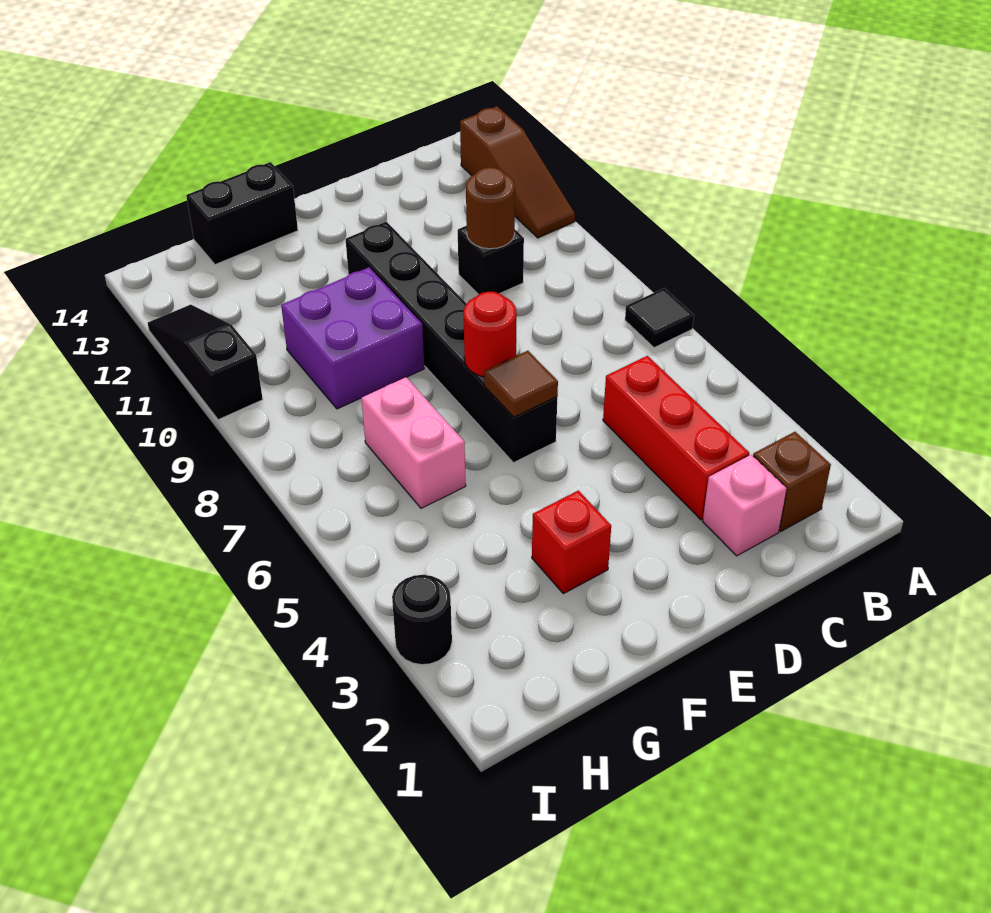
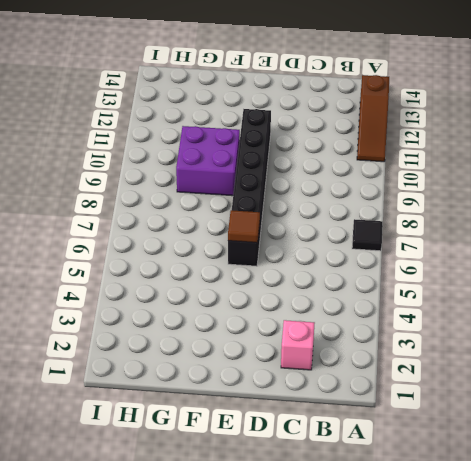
none -> brown brick B2 level 1
none -> red brick C3:C5 level 1
none -> black brick C10 level 1

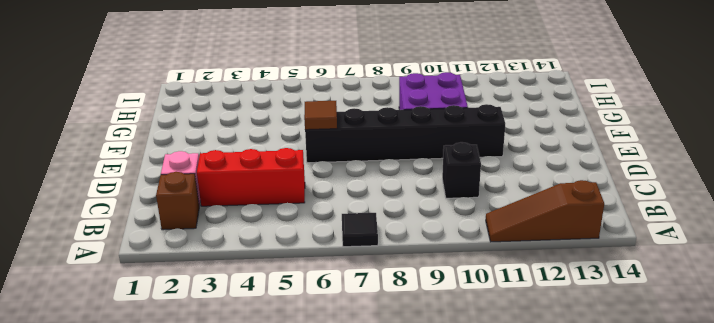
none -> red brick F3 level 1
none -> black brick F14:G14 level 1
none -> pink brick G6:G7 level 1

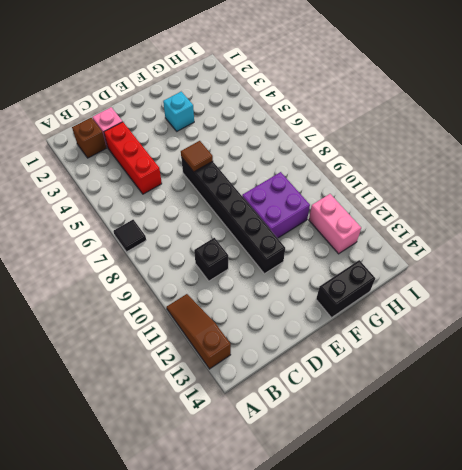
cyan brick F3 level 1 -> red brick F3 level 1
pink brick H11:H12 level 1 -> pink brick G6:G7 level 1
none -> black round brick I3 level 1
none -> black slope I10:I12 level 1 top 10
none -> brown round brick C10 level 2

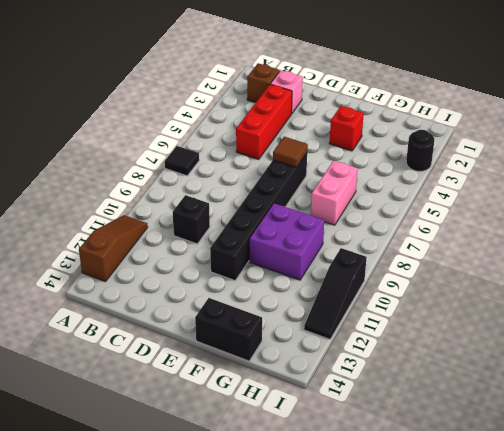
none -> brown round brick C10 level 2
none -> red round brick E7 level 2

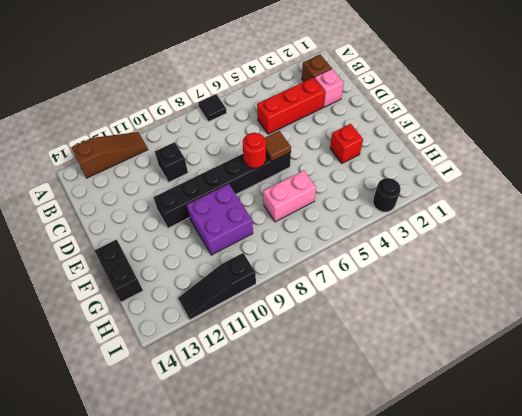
none -> brown round brick C10 level 2

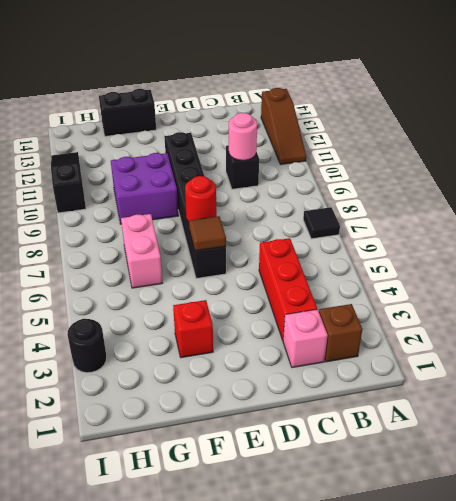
pink round brick C10 level 2 -> brown round brick C10 level 2

